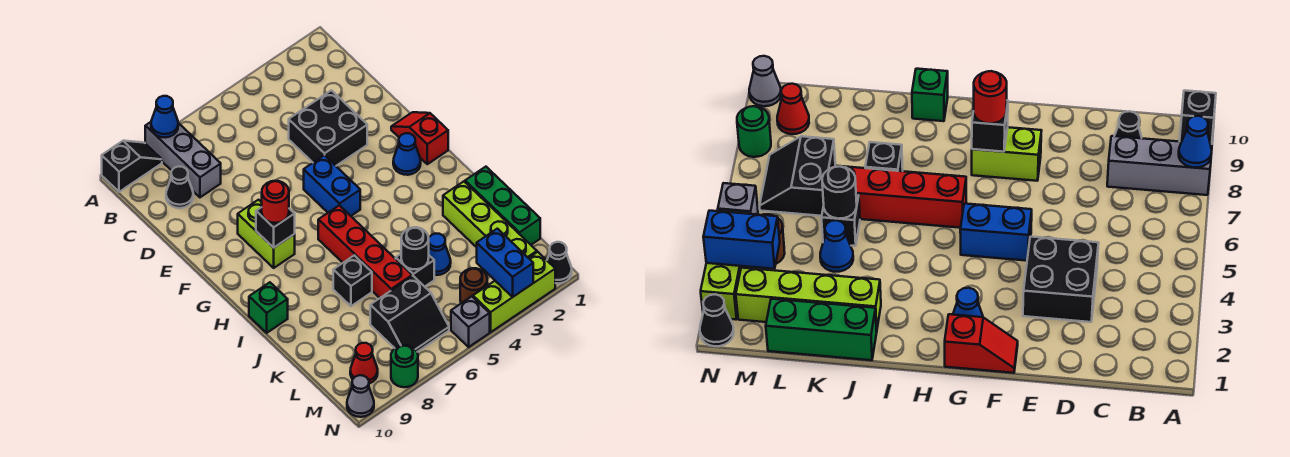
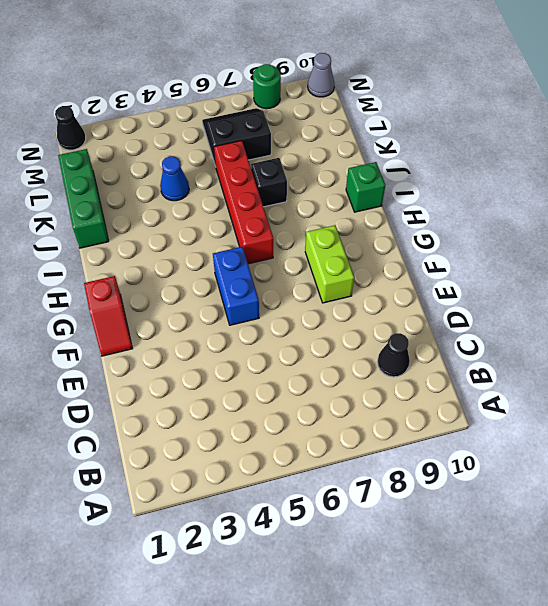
none -> grey brick A8:C8 level 1
none -> black slope A9:A10 level 1 top 10
none -> black brick D3:E4 level 1

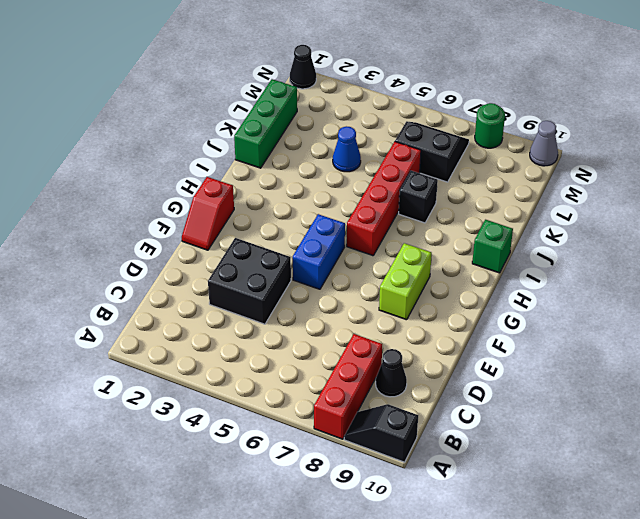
red brick A8:C8 level 1 -> grey brick A8:C8 level 1
none -> blue cone G2 level 1
none -> lime brick J2:M2 level 1
none -> black brick K5 level 1

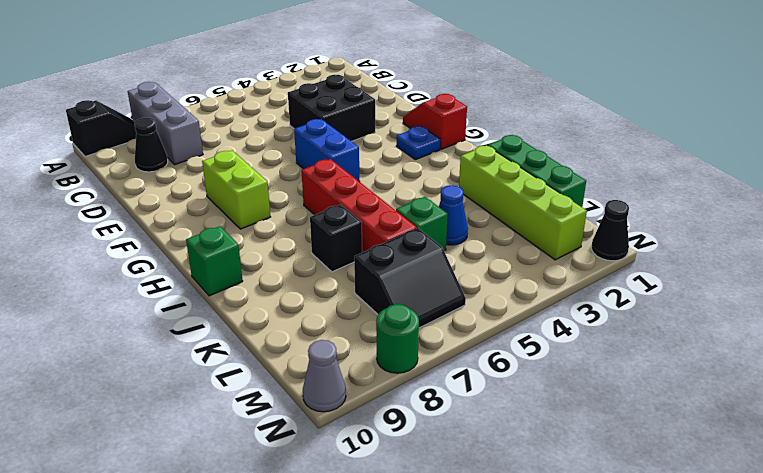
blue plate G2 level 1 -> blue cone G2 level 1
green brick K5 level 1 -> black brick K5 level 1
none -> brown round brick M4 level 1
none -> red cone M9 level 1
none -> lime brick N2:N4 level 1

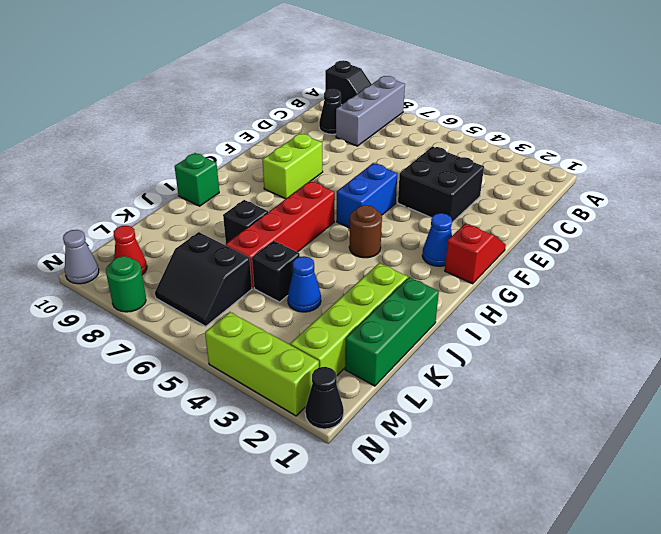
brown round brick H4 level 1 -> brown round brick M4 level 1
none -> grey brick N5 level 1
none -> blue cone A8 level 2
none -> black brick G8 level 2

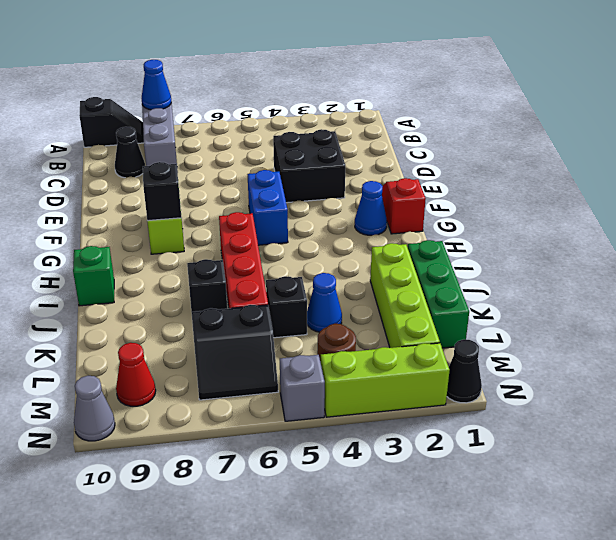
none -> green round brick N8 level 1
none -> black round brick K5 level 2
none -> blue brick M3:N3 level 2

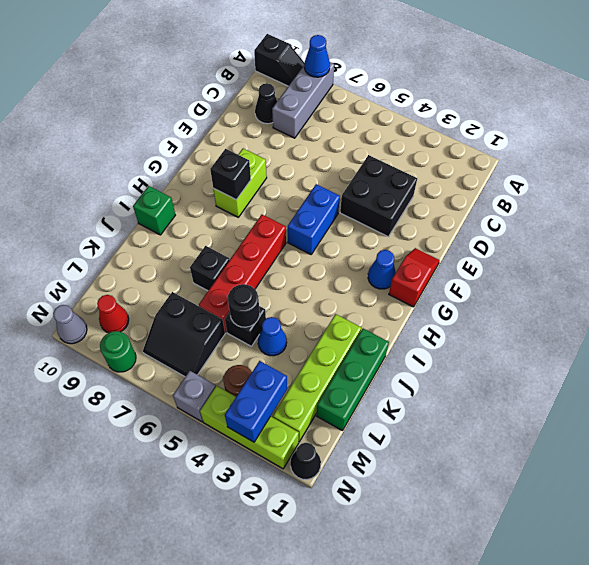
none -> red round brick G8 level 3

